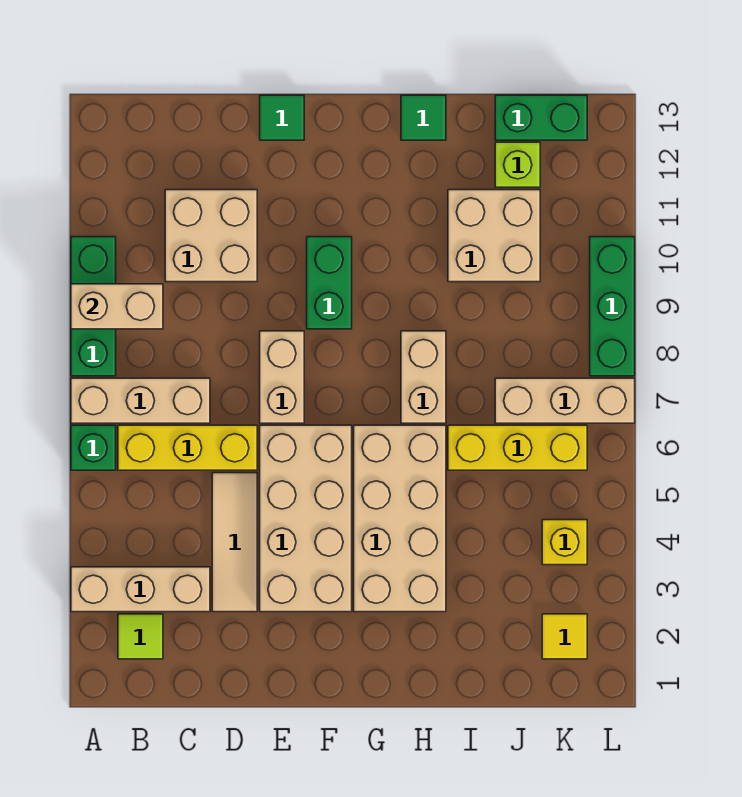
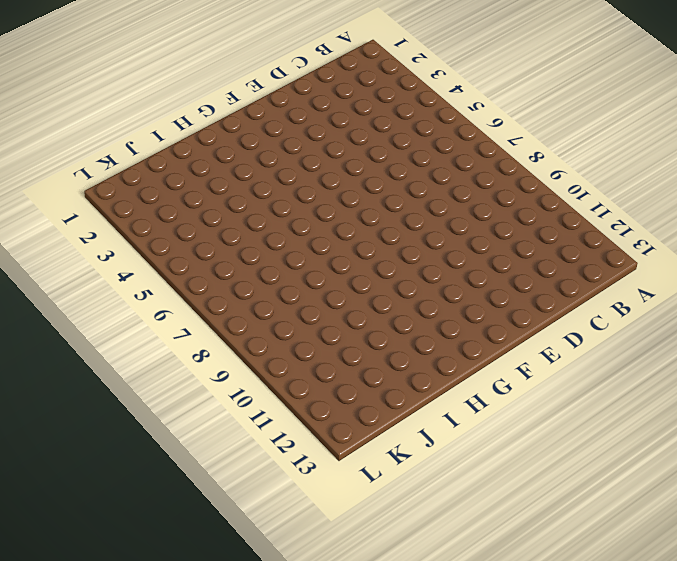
none -> tan brick A3:C3 level 1
none -> green brick A6 level 1
none -> tan brick A7:C7 level 1

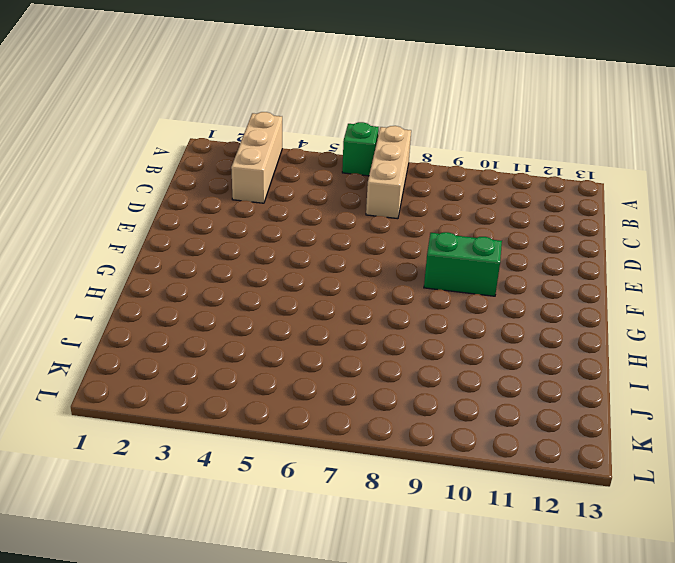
none -> green brick A8:A10 level 1
none -> lime tile B2 level 1
none -> yellow brick B6:D6 level 1

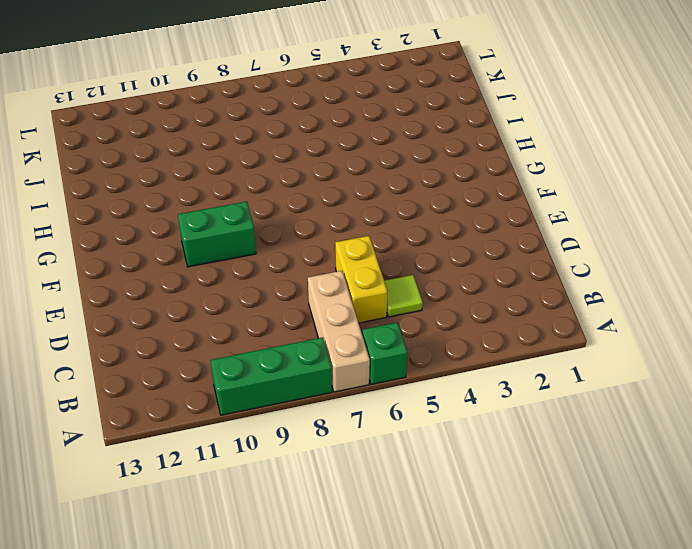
lime tile C5 level 1 -> lime tile B2 level 1
yellow brick C6:D6 level 1 -> yellow brick B6:D6 level 1
none -> tan brick A3:C3 level 1
none -> tan brick C10:D11 level 1
none -> tan tile D3:D5 level 1

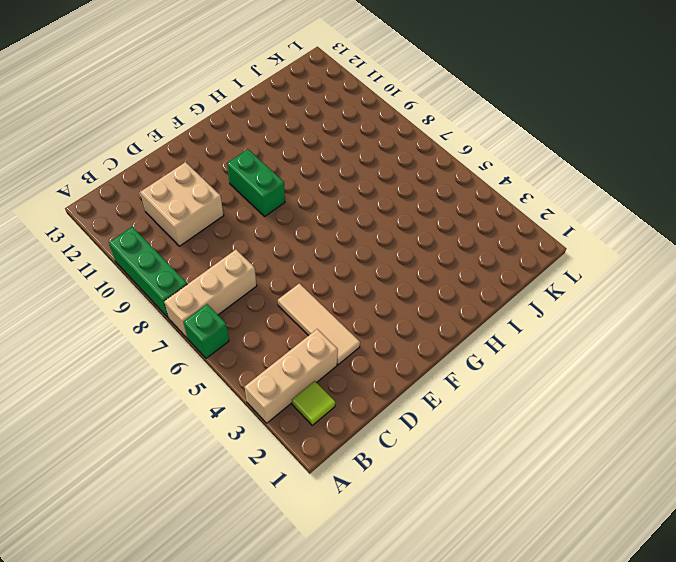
none -> yellow brick B6:D6 level 1
none -> tan brick E3:F6 level 1
none -> tan brick E7:E8 level 1

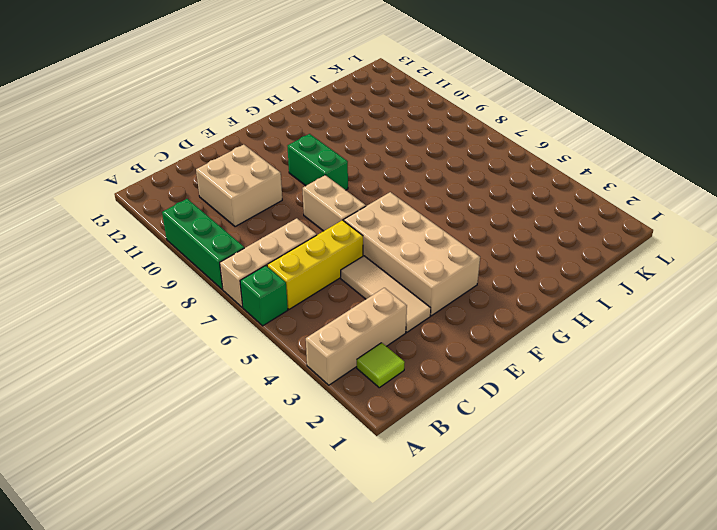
none -> green tile E13 level 1
none -> tan brick G3:H6 level 1
none -> tan brick H7:H8 level 1

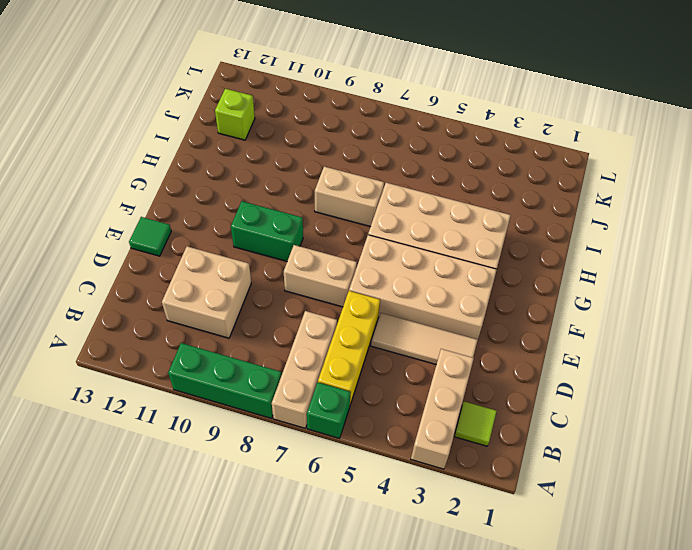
none -> green tile H13 level 1
none -> yellow brick I6:K6 level 1
none -> tan brick I10:J11 level 1

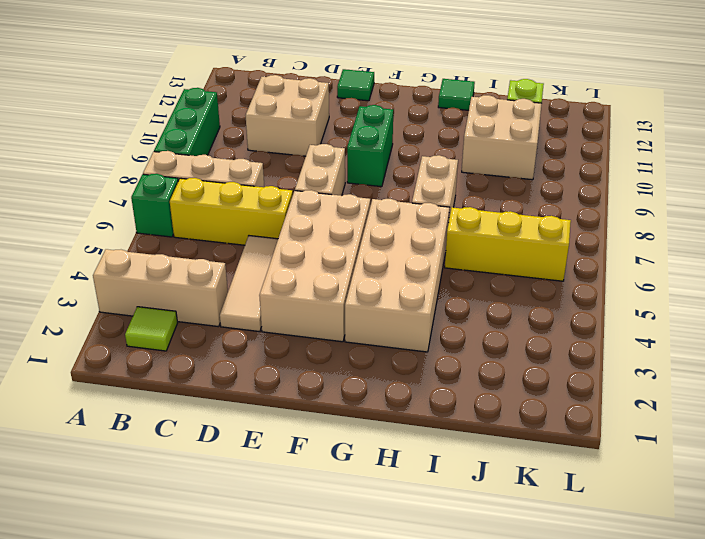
none -> tan brick J7:L7 level 1
none -> green brick J13:K13 level 1
none -> yellow tile K2 level 1

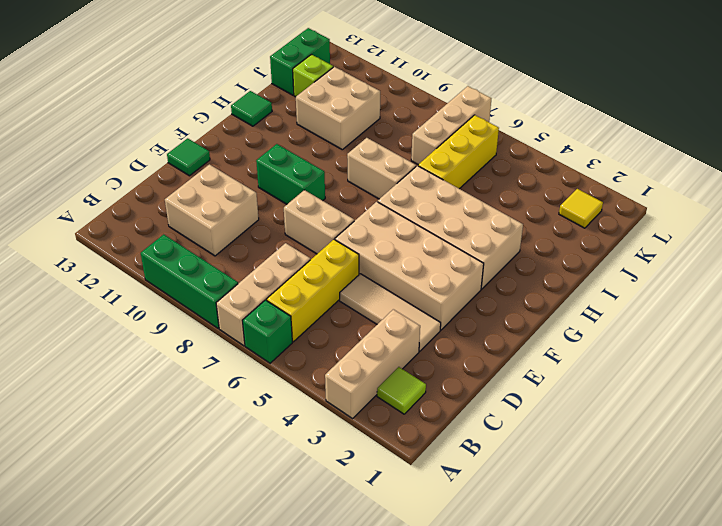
none -> yellow brick K4 level 1
none -> green brick L8:L10 level 1
none -> tan brick A9:B9 level 2

